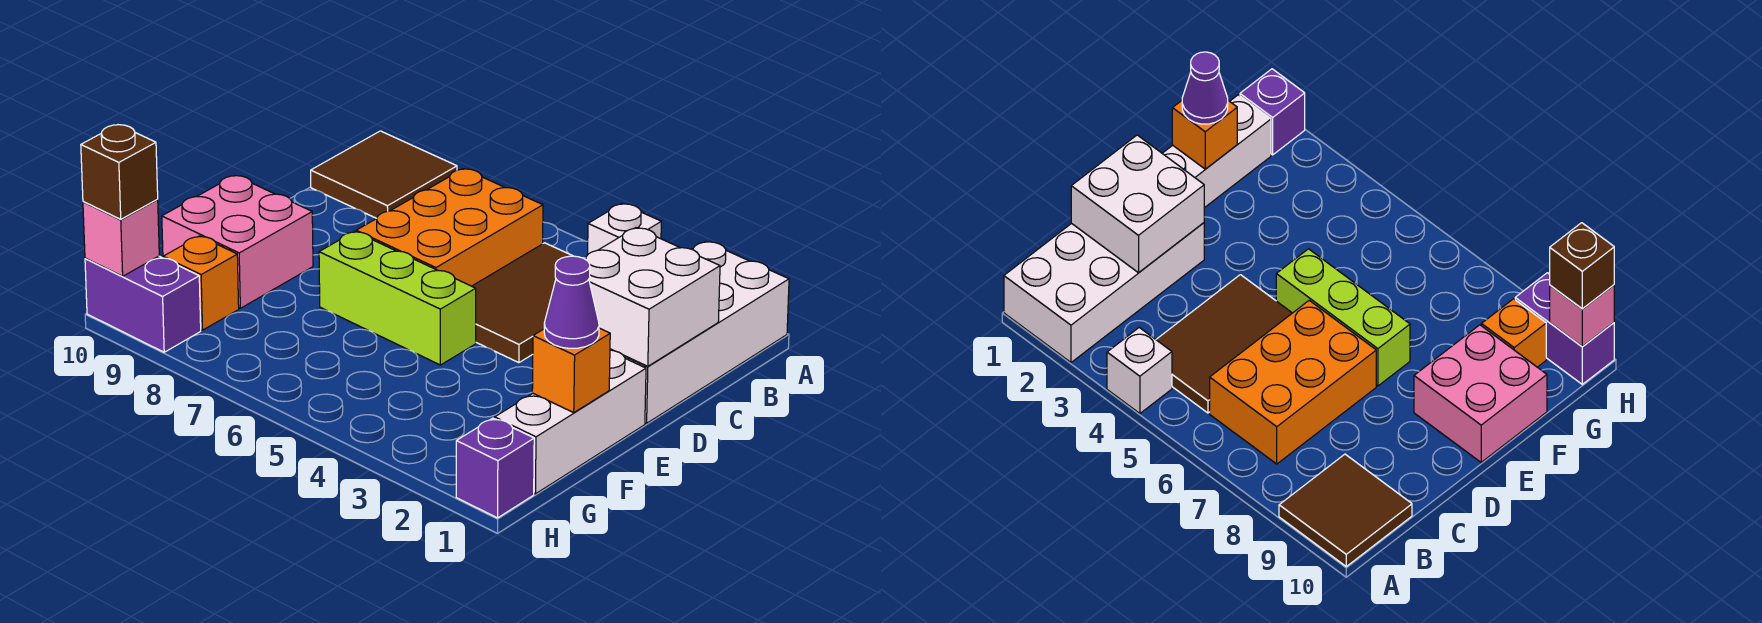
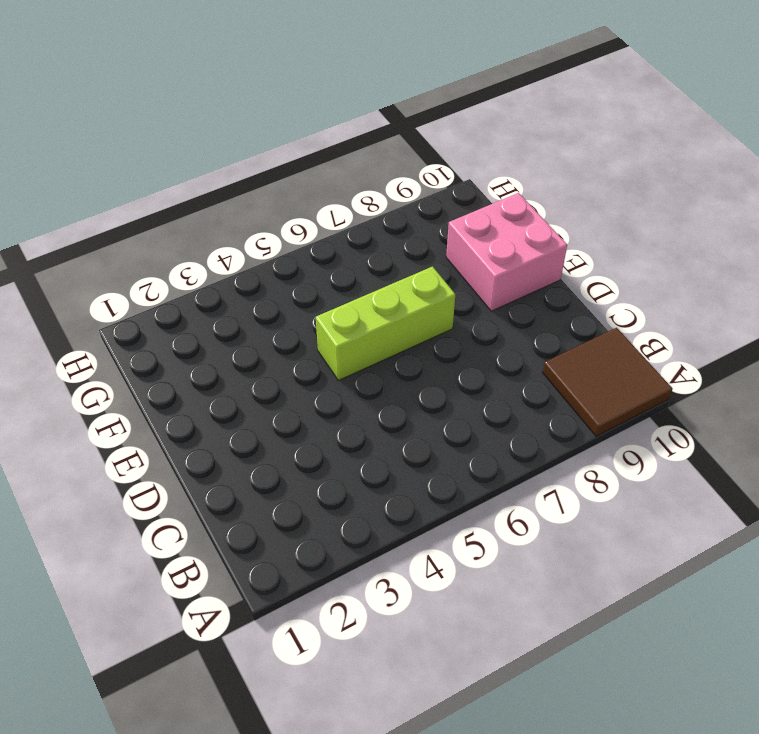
none -> white brick A1:D2 level 1
none -> white brick A4 level 1
none -> brown tile B4:D5 level 1

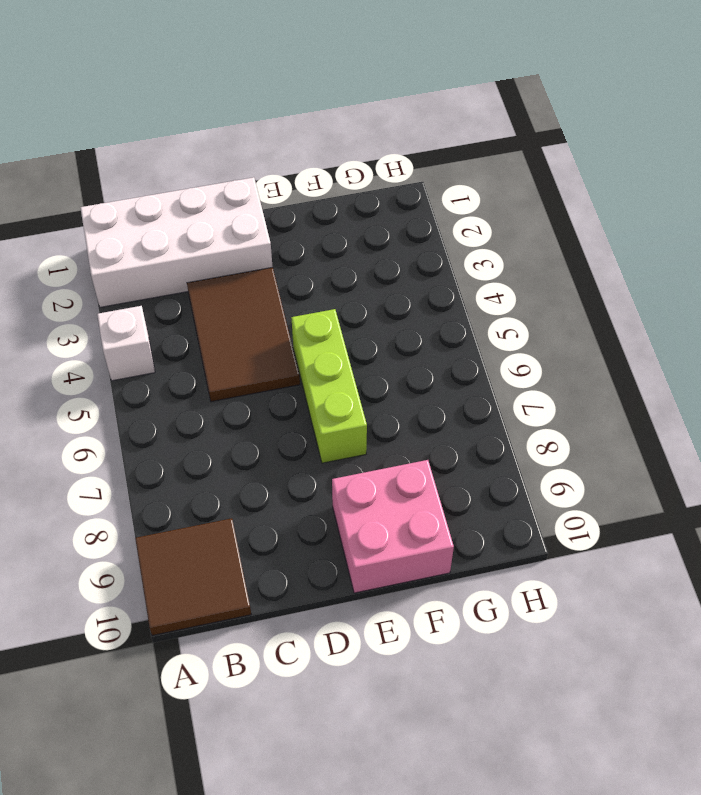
brown tile C3:D5 level 1 -> brown tile B4:D5 level 1
none -> orange brick B6:D7 level 1
none -> white brick E1:G1 level 1
none -> orange brick G9 level 1

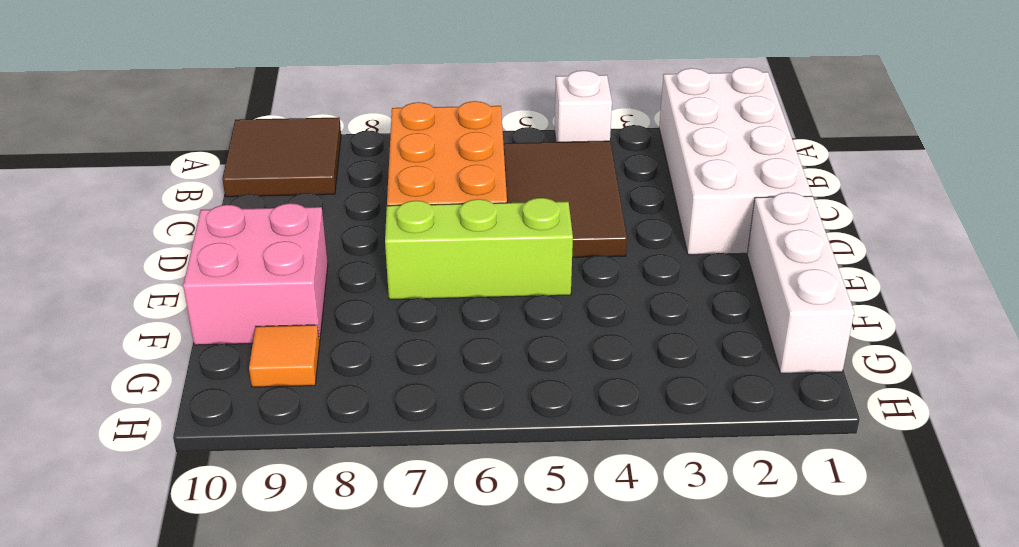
orange tile G9 level 1 -> orange brick G9 level 1
none -> purple brick H1 level 1
none -> purple brick H9:H10 level 1
none -> white brick C1:D2 level 2

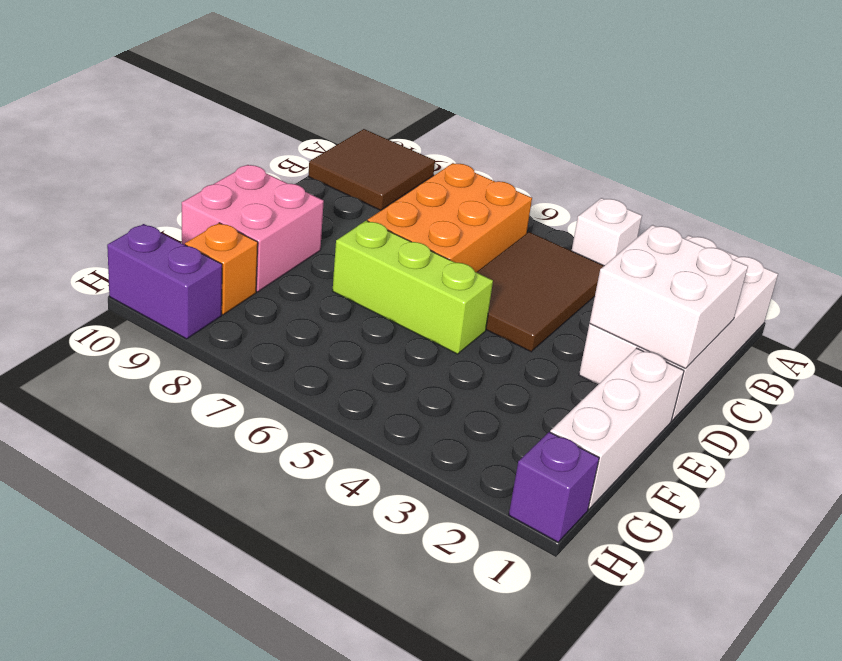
none -> orange brick F1 level 2
none -> pink brick H10 level 2
none -> purple cone F1 level 3

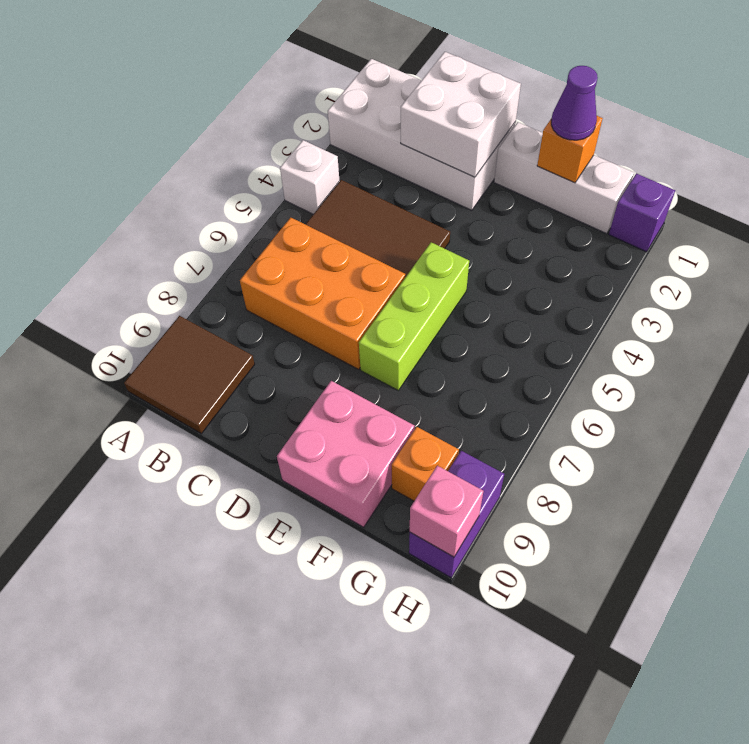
none -> brown brick H10 level 3

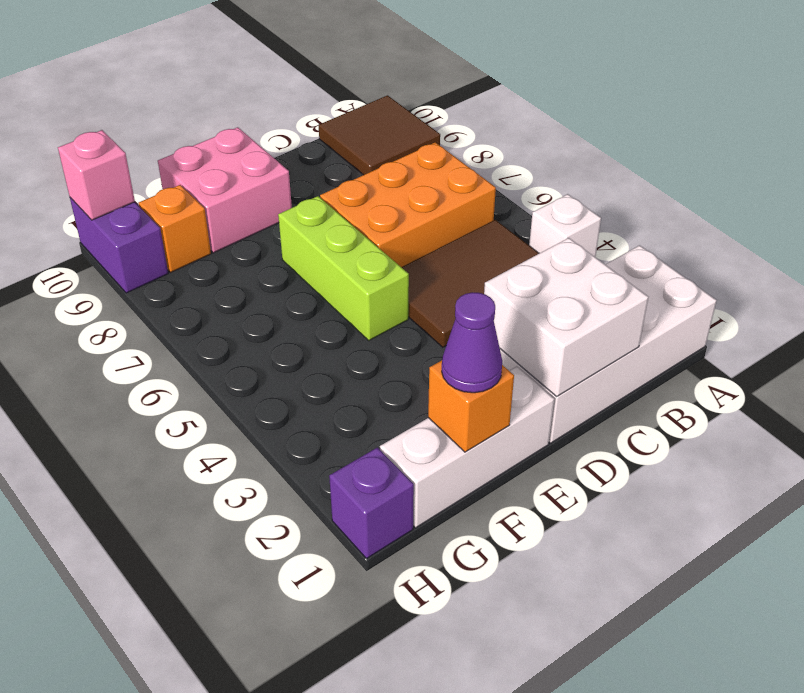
none -> brown brick H10 level 3

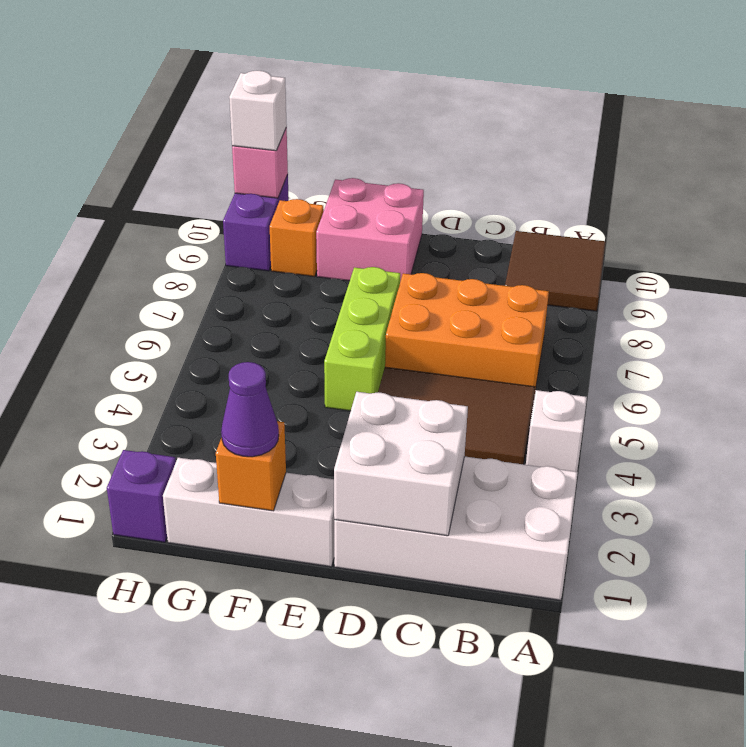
white brick H10 level 3 -> brown brick H10 level 3

